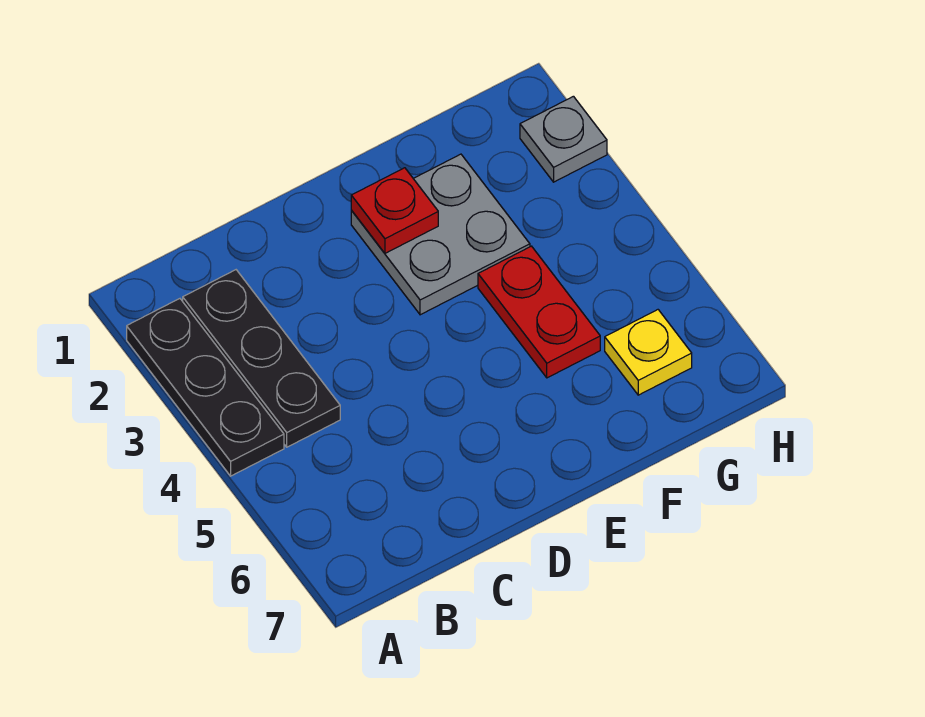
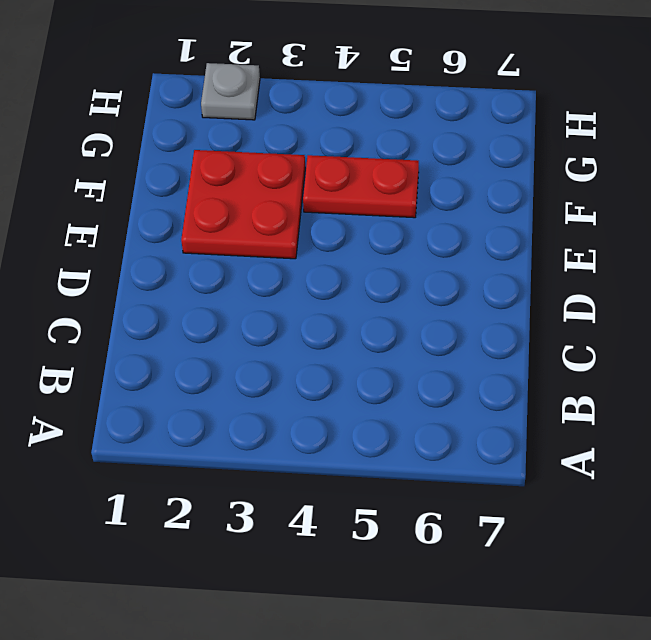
red plate E2:F3 level 1 -> grey plate E2:F3 level 1
none -> black plate A2:A4 level 1
none -> black plate B2:B4 level 1

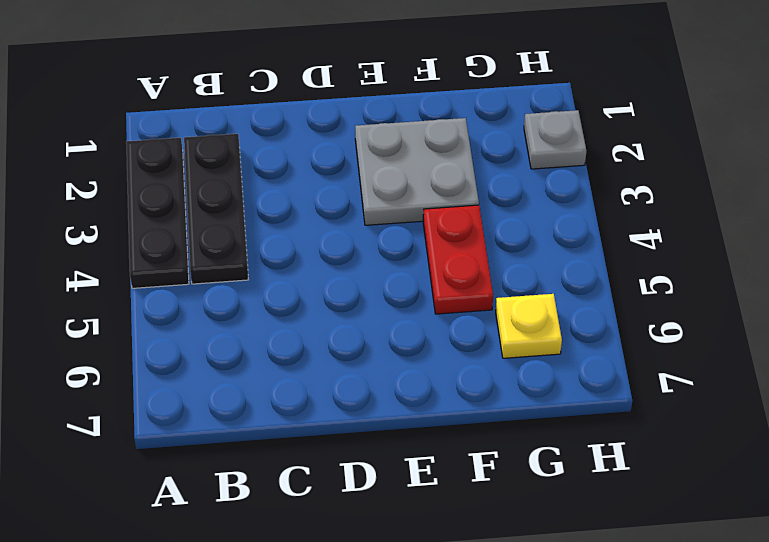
none -> red plate E2 level 2

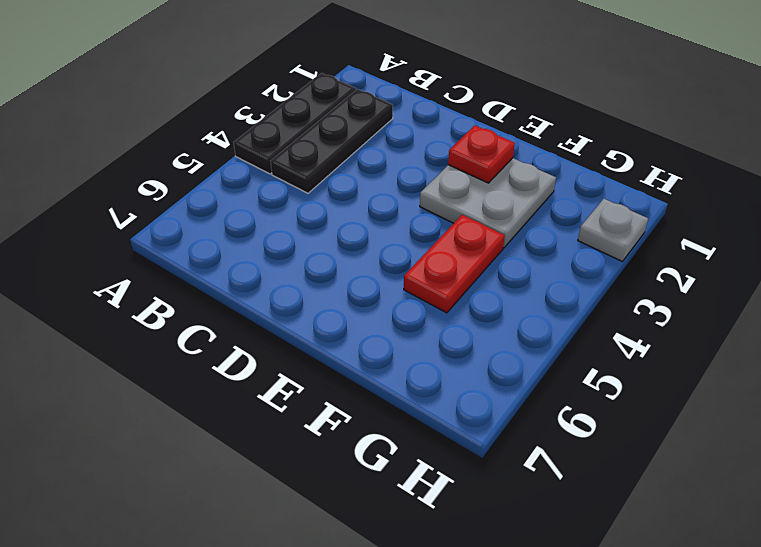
none -> yellow plate G6 level 1

